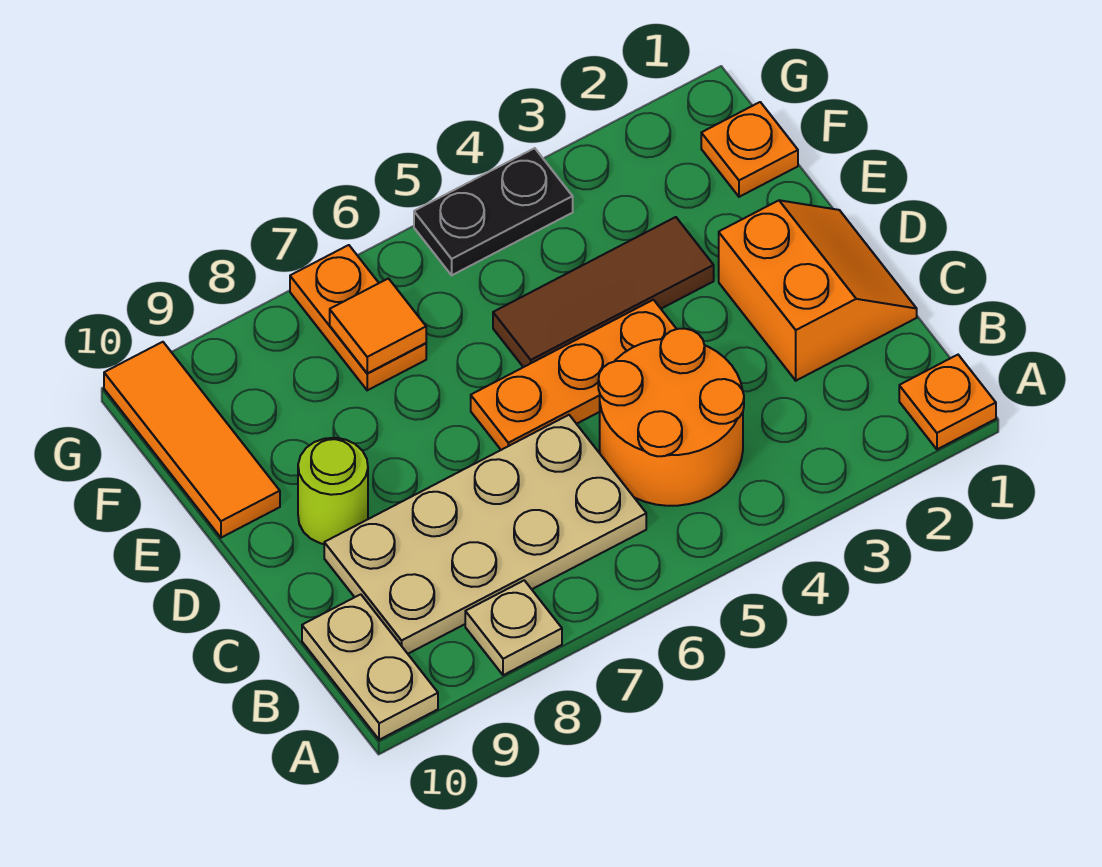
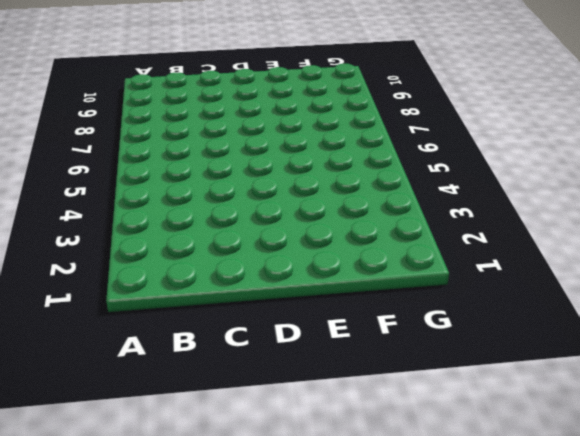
none -> orange plate A1 level 1
none -> tan plate A8 level 1
none -> tan plate A10:B10 level 1

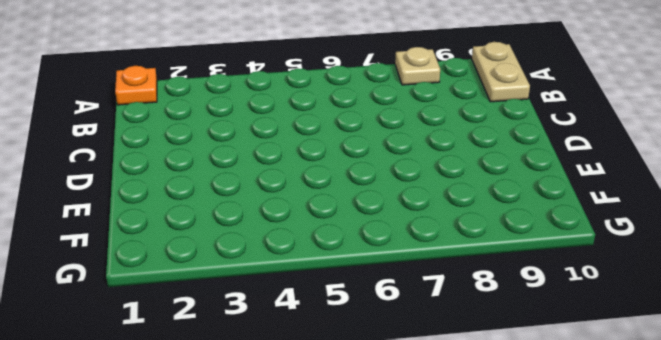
none -> orange round brick B4:C5 level 1
none -> tan plate B6:C9 level 1
none -> orange slope C1:D2 level 1 top 2

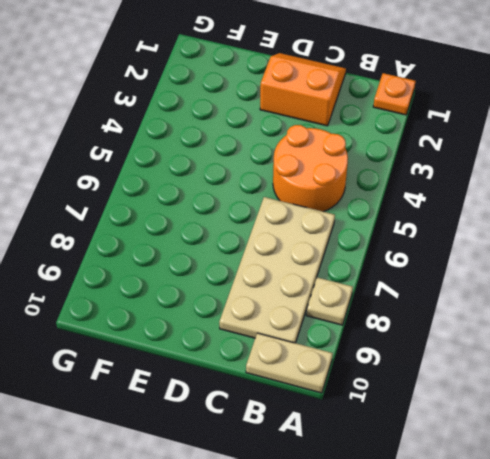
none -> orange plate D4:D6 level 1
none -> lime round brick D9 level 1
none -> brown tile E3:E5 level 1

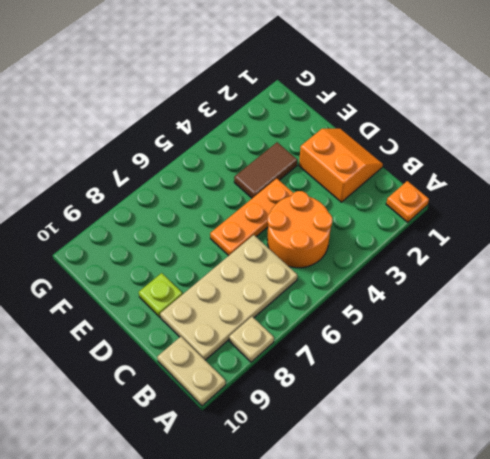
lime plate D9 level 1 -> lime round brick D9 level 1
brown tile E3:E4 level 1 -> brown tile E3:E5 level 1
none -> orange tile E10:G10 level 1
none -> orange plate F1 level 1
none -> orange plate F7:G7 level 1

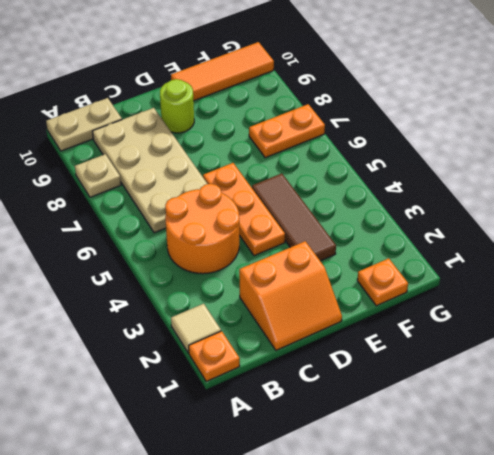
tan tile A2 level 1 -> none
none -> black plate G4:G5 level 1
none -> orange tile F7 level 2

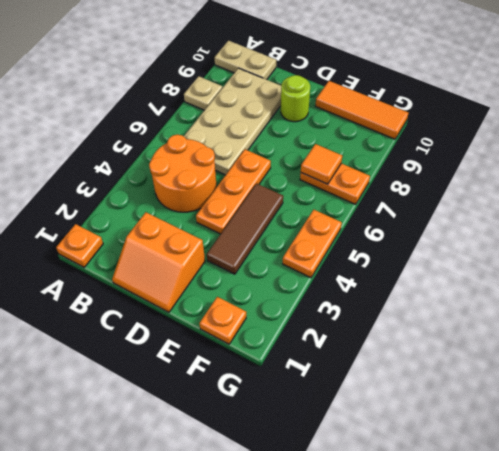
orange plate G4:G5 level 1 -> black plate G4:G5 level 1

